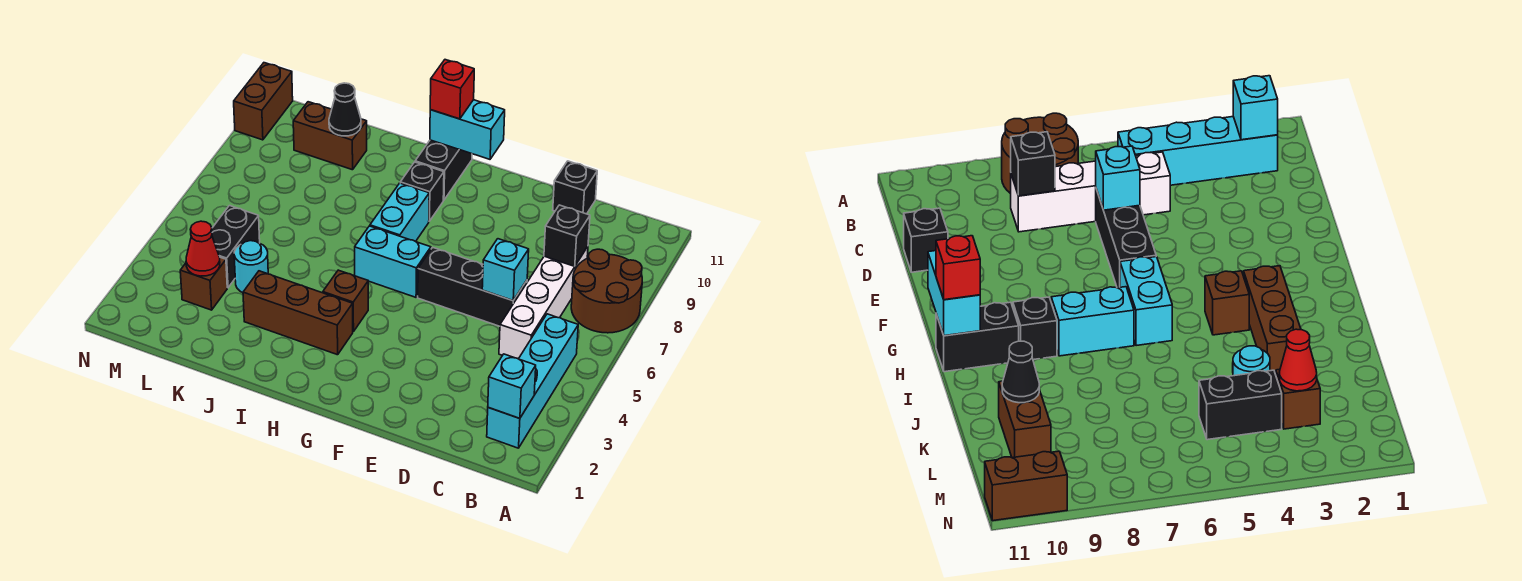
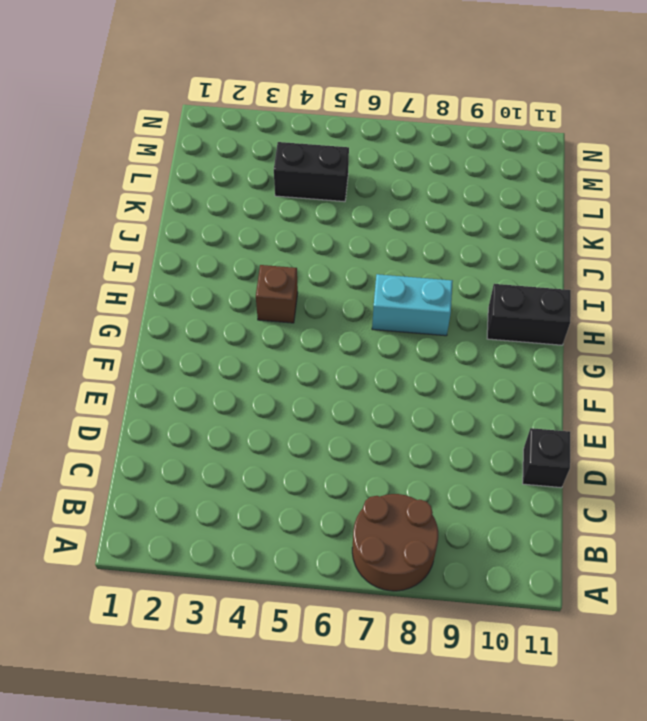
none -> cyan brick B2:B5 level 1
none -> white brick C5:C8 level 1
none -> black brick D6:F6 level 1

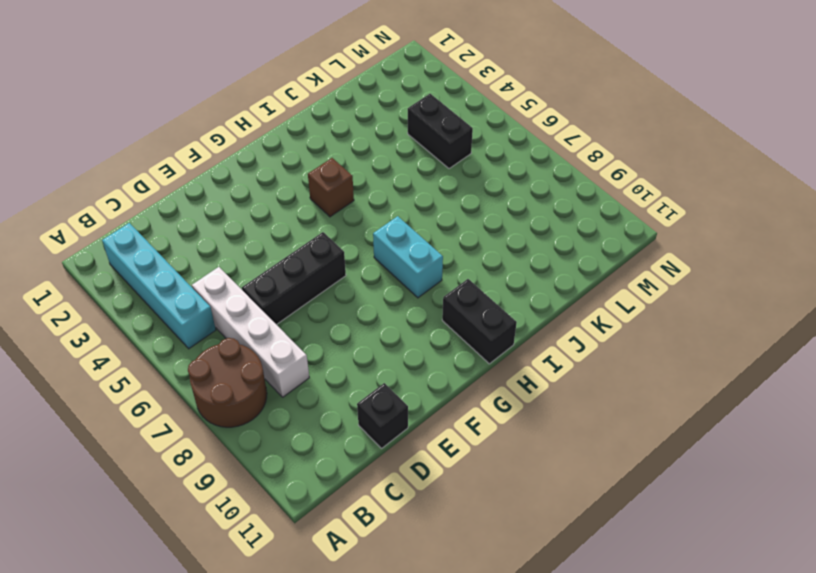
none -> cyan brick G6:H6 level 1
none -> brown brick H3:J3 level 1
none -> black brick H9 level 1

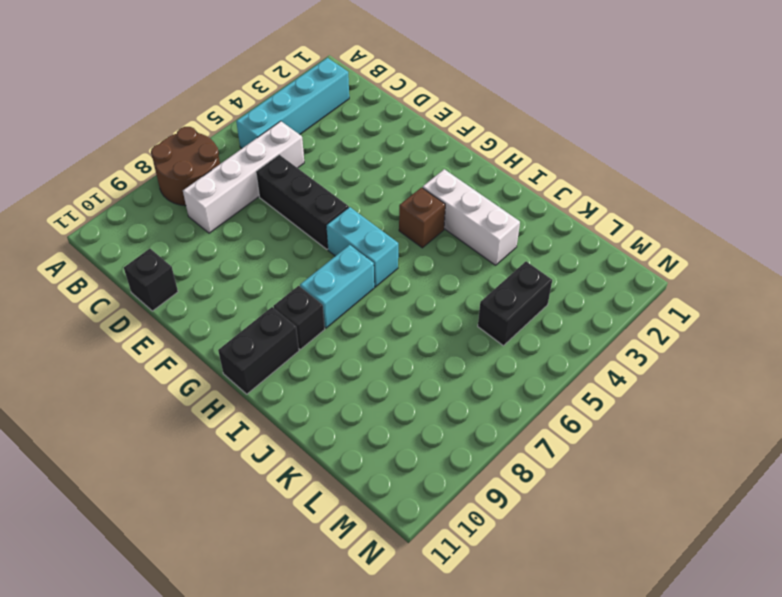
white brick H3:J3 level 1 -> brown brick H3:J3 level 1
none -> cyan round brick K4 level 1
none -> brown brick K10:L10 level 1
none -> brown brick L3 level 1

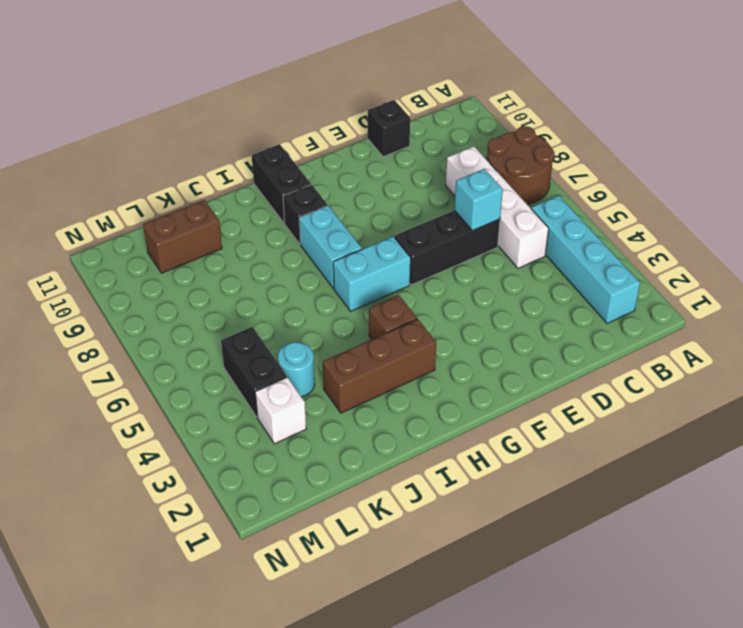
white brick L3 level 1 -> brown brick L3 level 1
none -> brown brick N10:N11 level 1
none -> cyan brick B2 level 2
none -> black brick C8 level 2

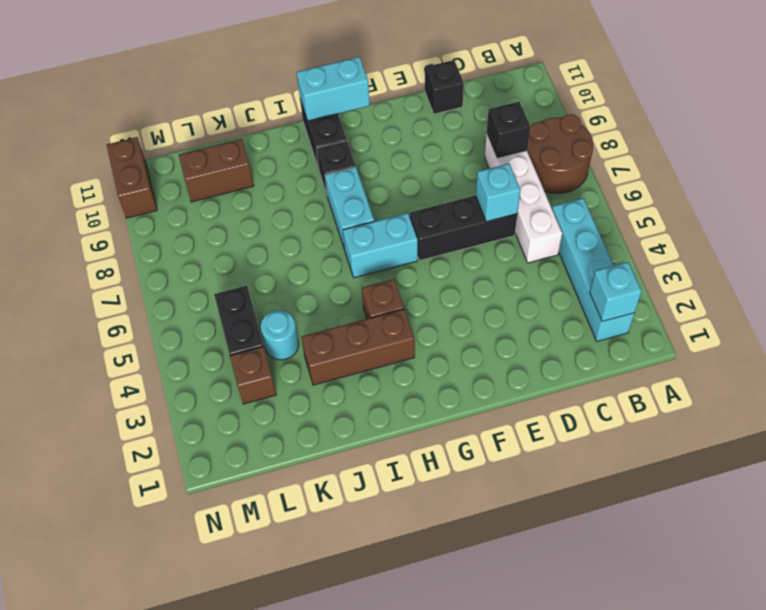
none -> black cone K10 level 2
none -> red cone L3 level 2
none -> red brick H11 level 3

